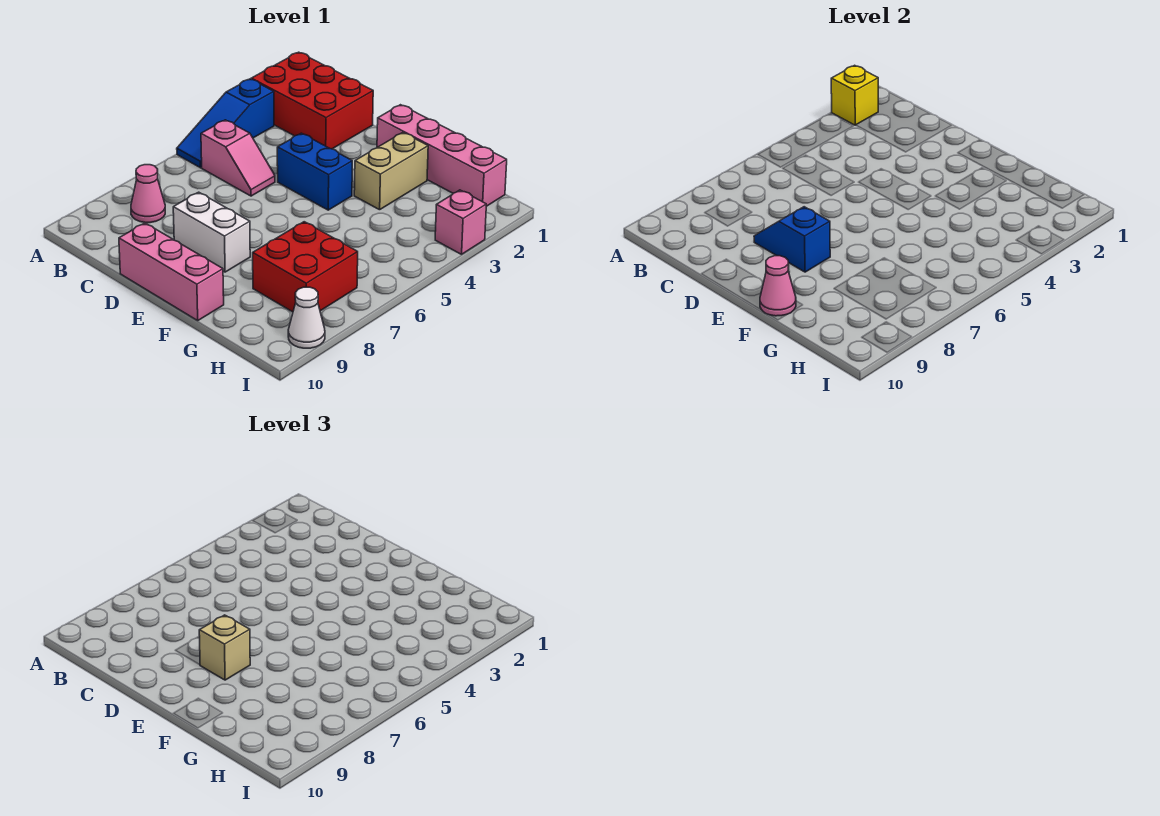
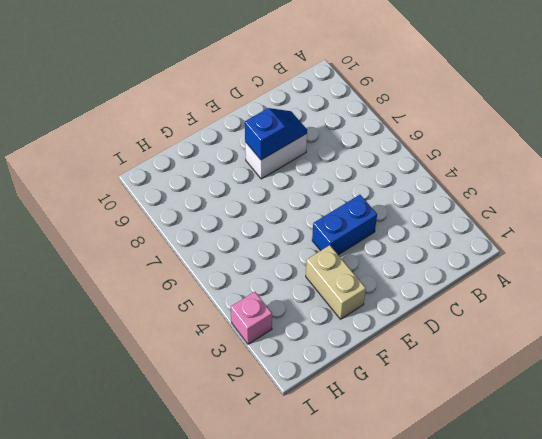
none -> red brick A1:C2 level 1
none -> blue slope A3:A5 level 1 top 3
none -> pink slope B5:C5 level 1 top B

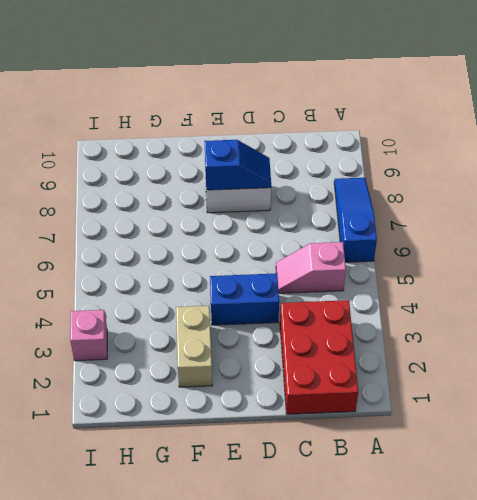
blue slope A6:A8 level 1 top 6 -> blue slope A3:A5 level 1 top 3
red brick B1:C3 level 1 -> red brick A1:C2 level 1
none -> pink cone B8 level 1
none -> pink brick D10:F10 level 1
none -> pink brick E1:H1 level 1

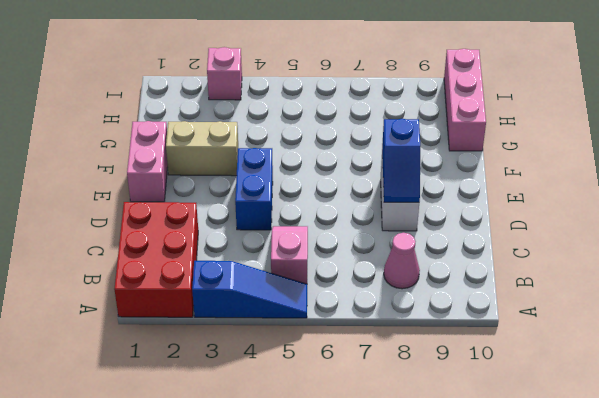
pink brick E1:F1 level 1 -> pink brick E1:H1 level 1
pink brick G10:I10 level 1 -> pink brick D10:F10 level 1
none -> red brick G7:H8 level 1
none -> white cone I9 level 1
none -> yellow brick A2 level 2

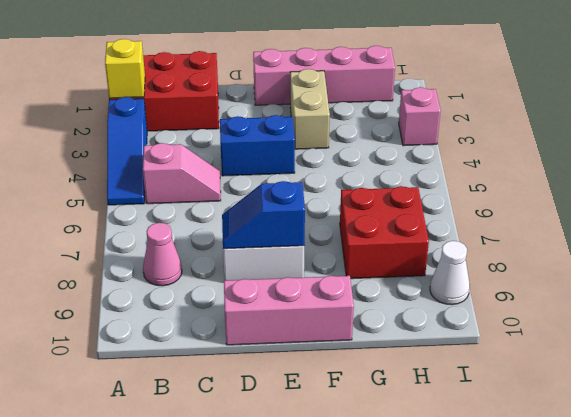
none -> pink cone F10 level 2
none -> tan brick E8 level 3

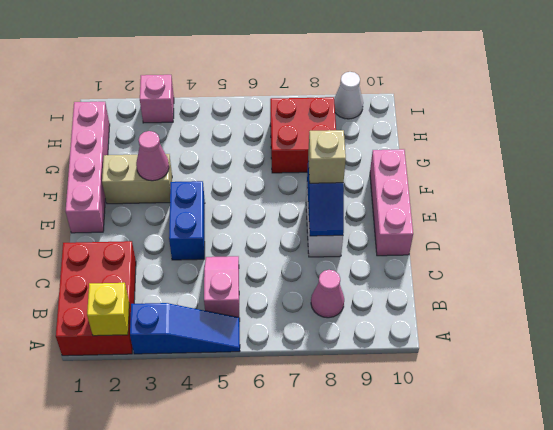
pink cone F3 level 2 -> pink cone F10 level 2

